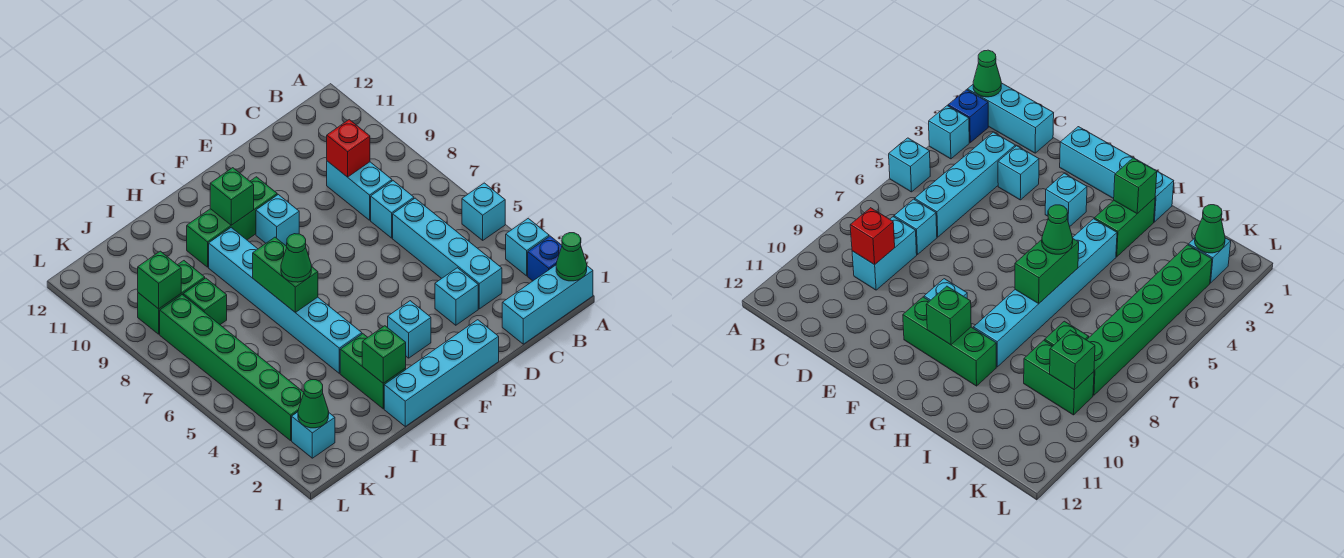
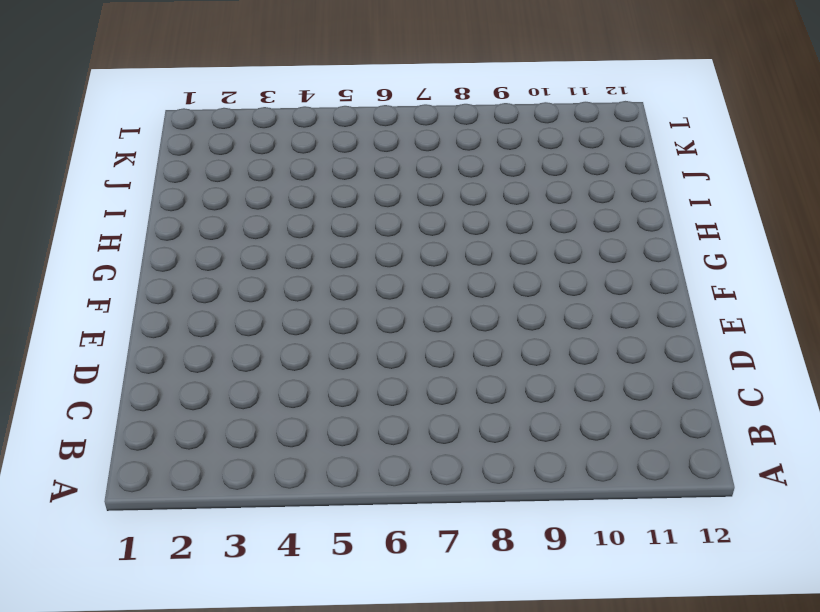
none -> cyan brick A1:C1 level 1
none -> blue brick A2 level 1
none -> cyan brick A3 level 1

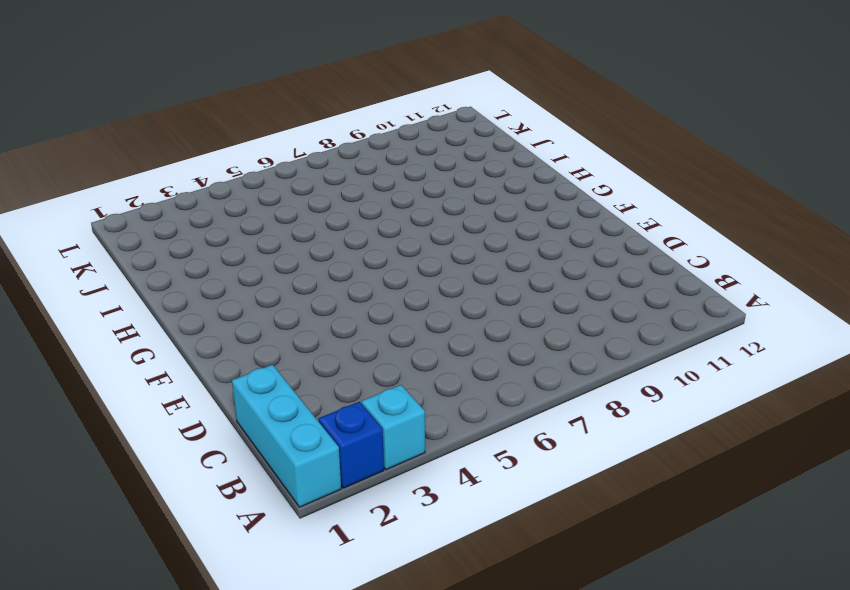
none -> cyan brick A5 level 1
none -> cyan brick C3:C6 level 1
none -> cyan brick C7 level 1

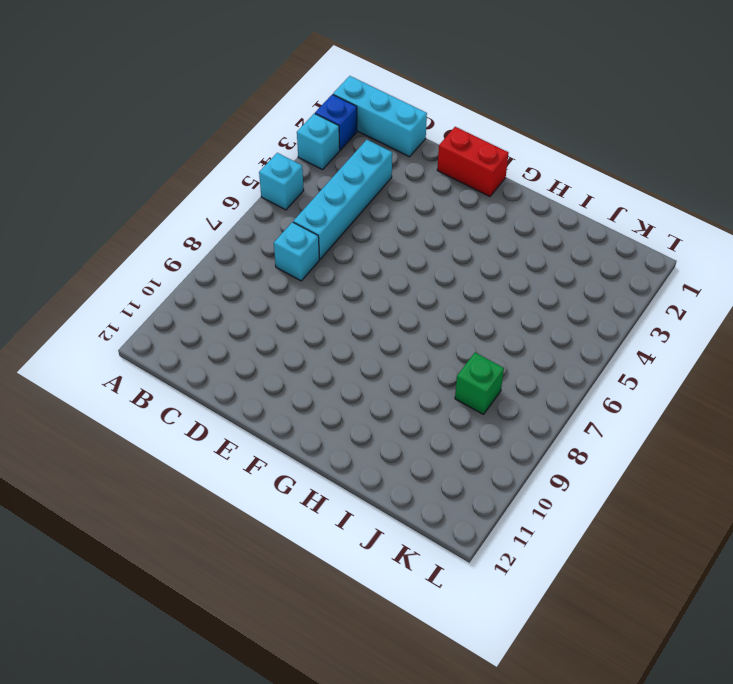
red brick E1:F1 level 1 -> cyan brick E1:H1 level 1
none -> cyan brick C8:C9 level 1
none -> cyan brick D3 level 1
none -> cyan brick F3 level 1

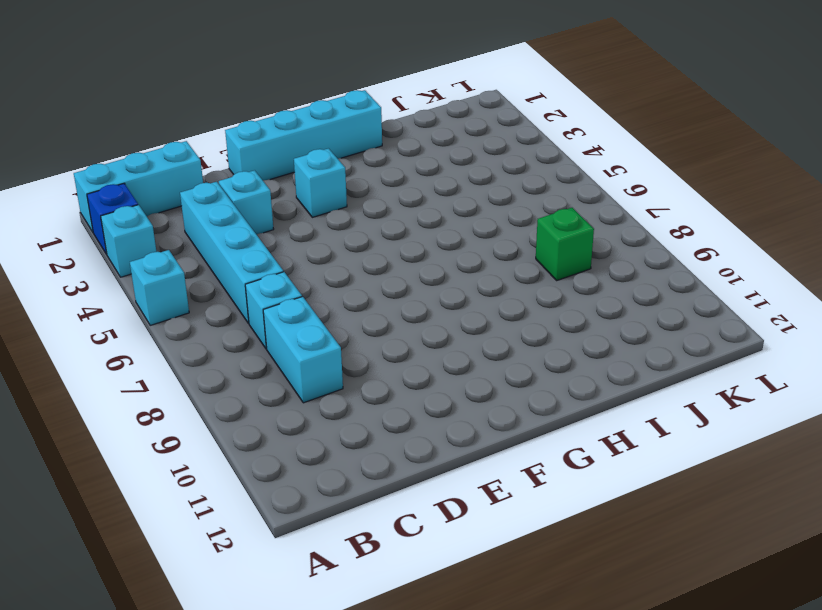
none -> cyan brick F9 level 1
none -> green brick F10:H10 level 1
none -> green brick H2:H3 level 1

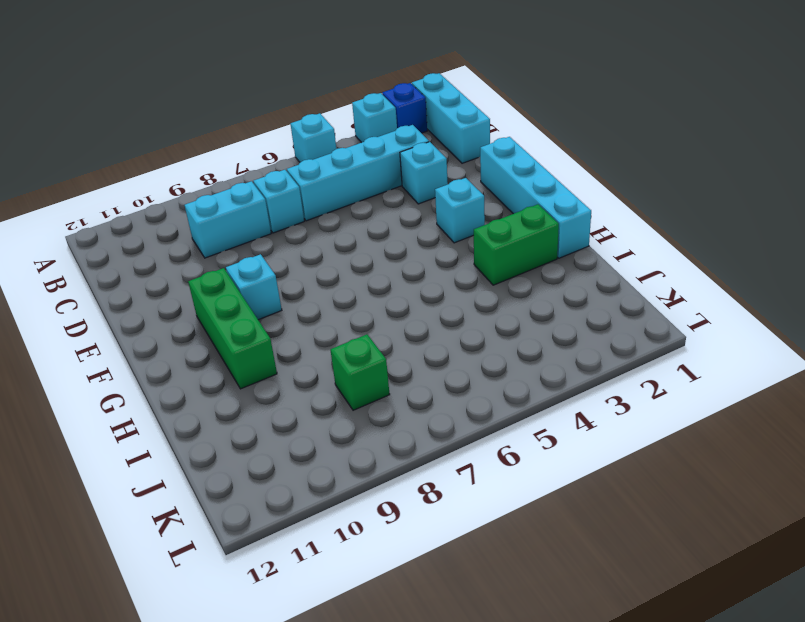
none -> cyan brick H4:H9 level 1
none -> green brick J9:K9 level 1
none -> cyan brick K2 level 1

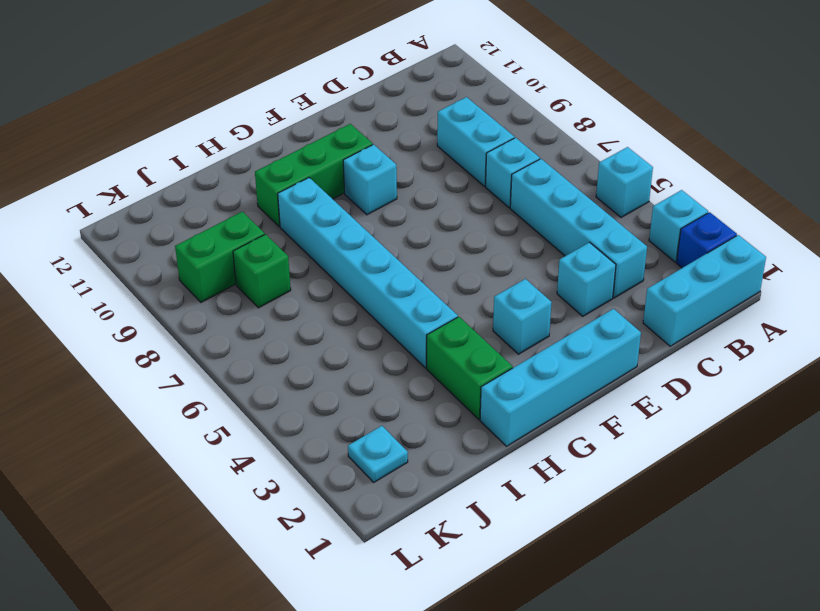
cyan plate K2 level 1 -> cyan brick K2 level 1
none -> green brick K3:K8 level 1
none -> green cone A1 level 2
none -> red brick C9 level 2

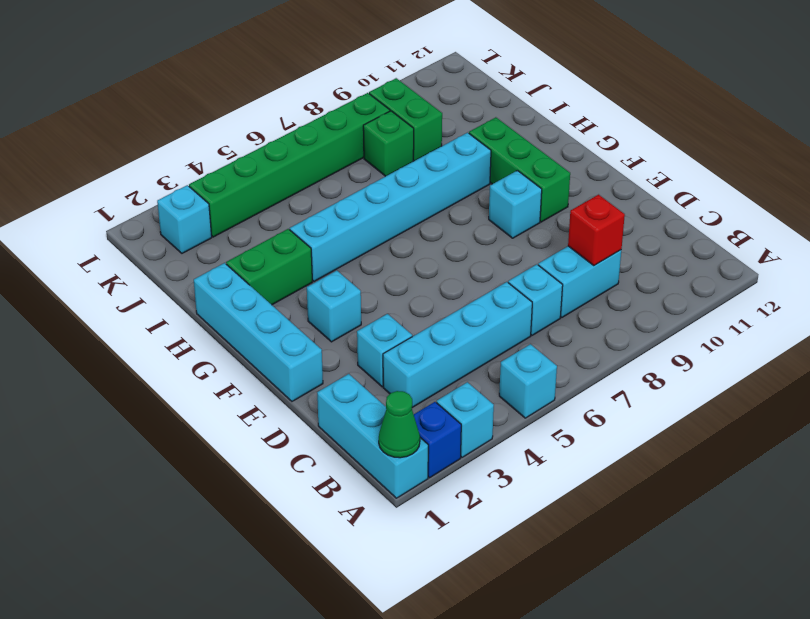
none -> green brick G10 level 2
none -> green brick H2 level 2
none -> green brick H6:H7 level 2

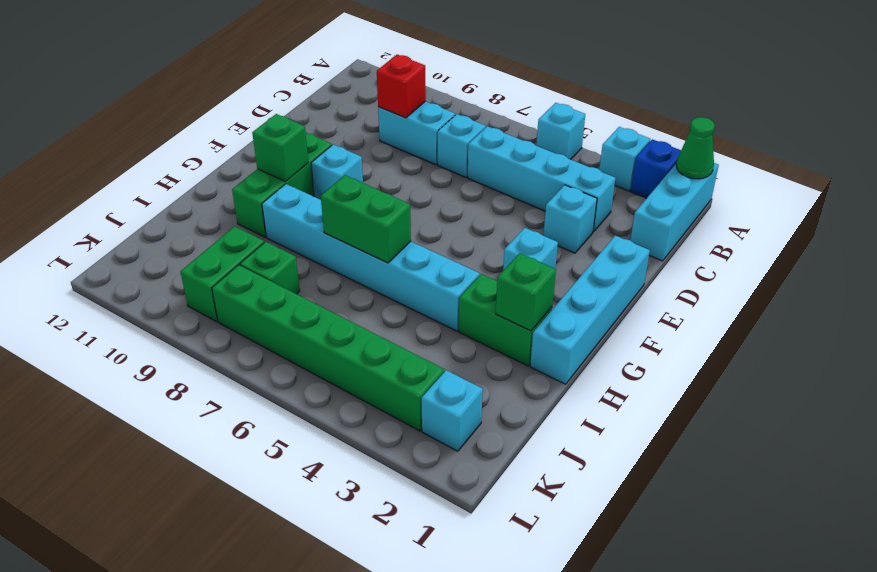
none -> green cone K2 level 2
none -> green brick K9 level 2
none -> green cone H6 level 3

